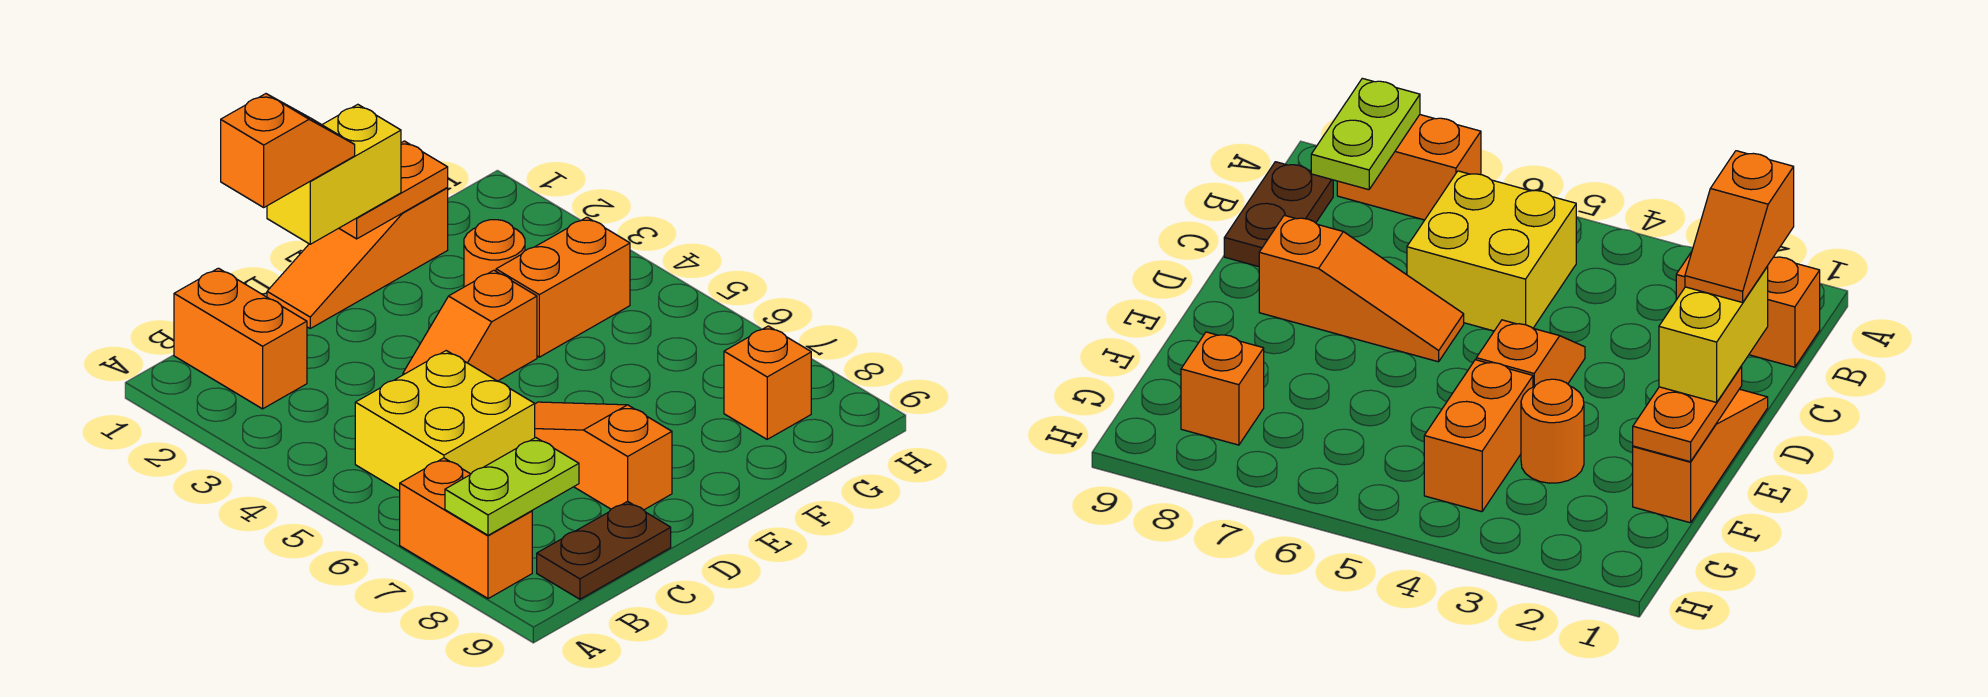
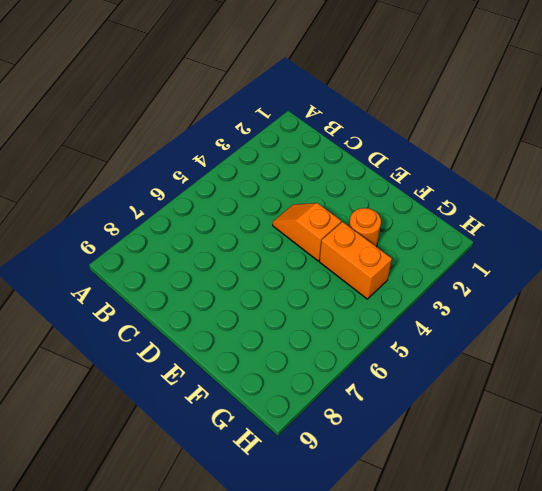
none -> orange brick A7:A8 level 1
none -> orange brick B1:B2 level 1
none -> yellow brick B5:C6 level 1

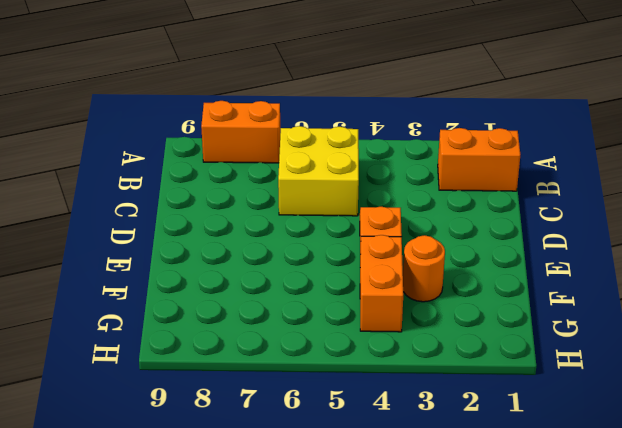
none -> brown plate B9:C9 level 1
none -> orange slope D1:F1 level 1 top F
none -> orange slope D6:D8 level 1 top 8

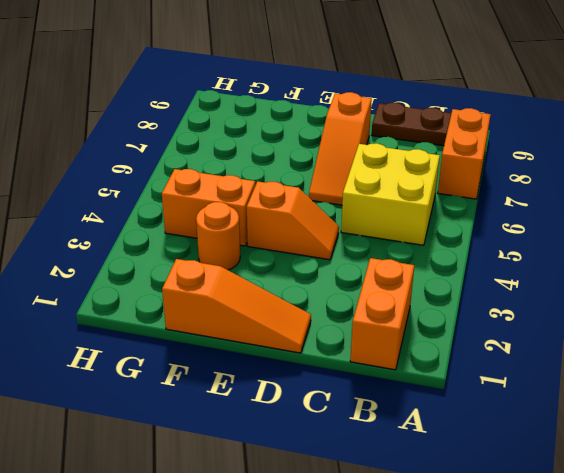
none -> orange brick G8 level 1
none -> lime plate A8:B8 level 2
none -> orange plate E1:F1 level 2

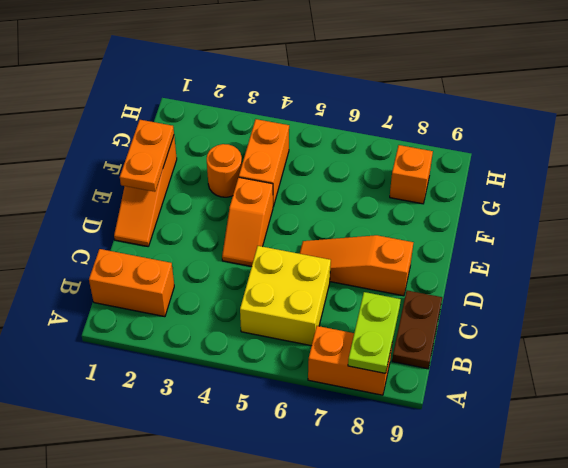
none -> yellow brick D1:E1 level 3
none -> orange slope C1:D1 level 4 top C

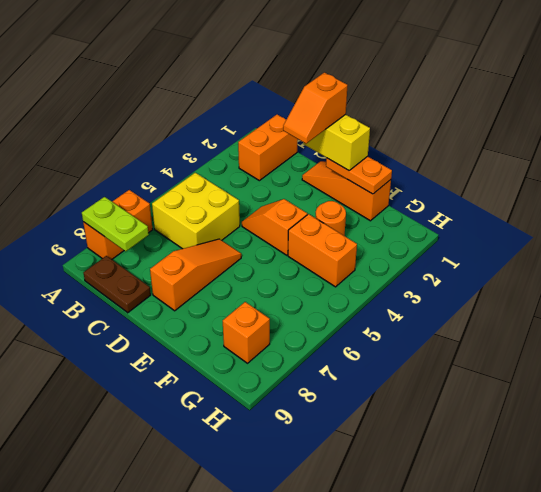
orange slope D1:D2 level 4 top 1 -> orange slope C1:D1 level 4 top C

